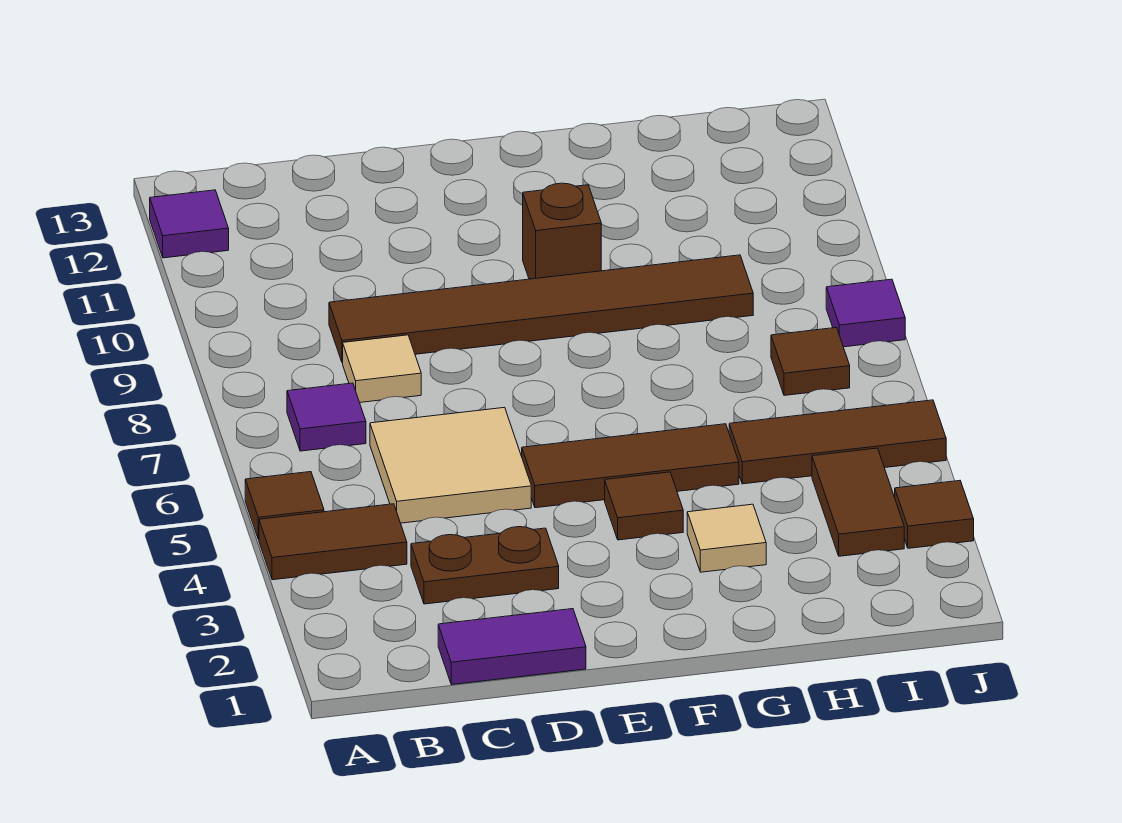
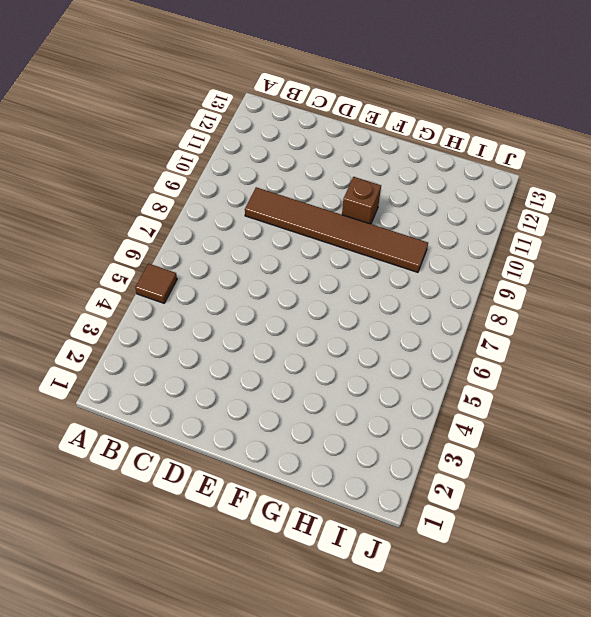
none -> brown tile A4:B4 level 1
none -> purple tile A12 level 1
none -> purple tile B7 level 1

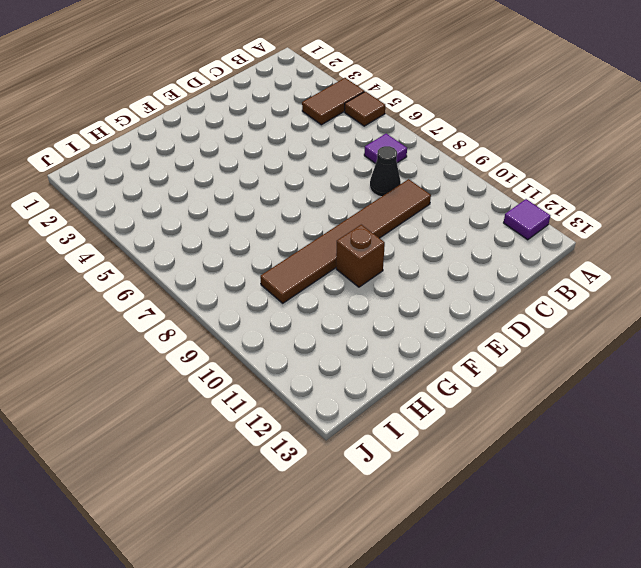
black cone C8 level 1 -> tan tile C8 level 1
none -> purple tile C1:D1 level 1
none -> brown plate C3:D3 level 1
none -> tan tile C5:D6 level 1

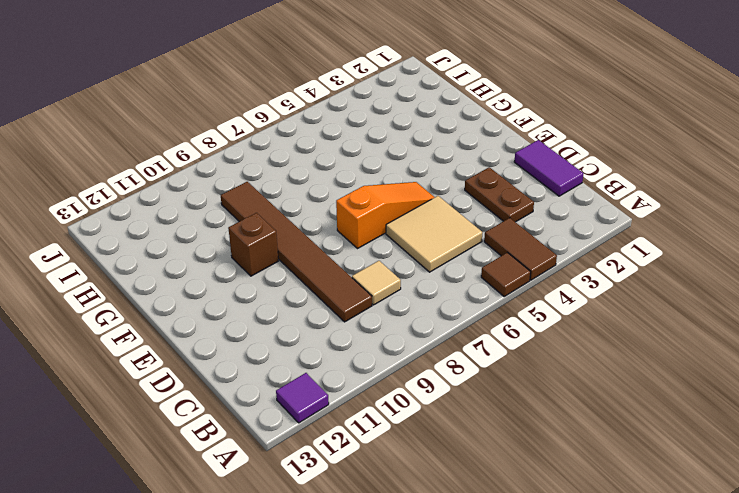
orange slope E5:E7 level 1 top 7 -> brown tile E5:G5 level 1
none -> purple tile B7 level 1
none -> brown tile F4 level 1
none -> tan tile G3 level 1

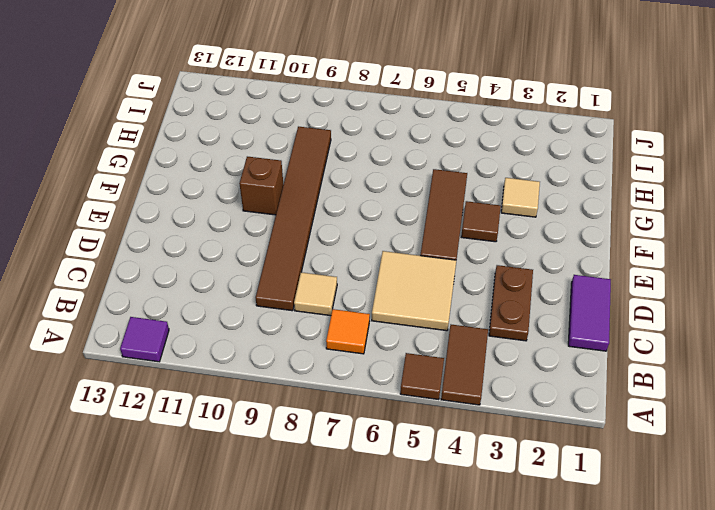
orange tile B7 level 1 -> purple tile B7 level 1
none -> brown tile H5:J5 level 1
none -> brown tile I3:I4 level 1
none -> brown tile I7 level 1

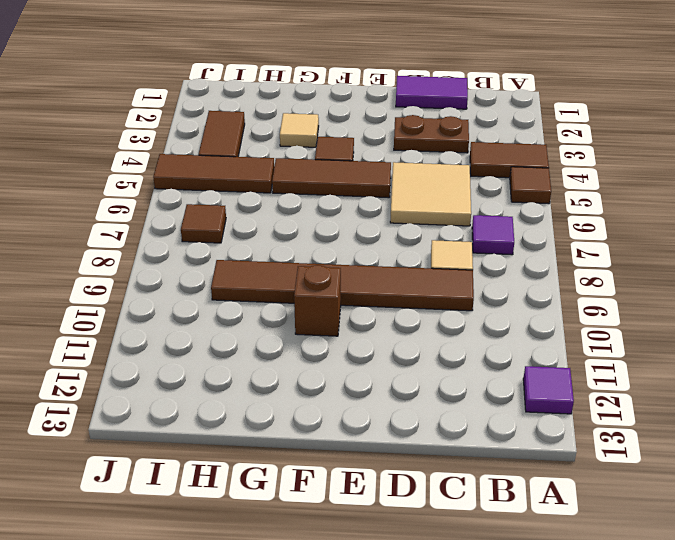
none -> brown tile J3 level 1
none -> purple tile J8 level 1

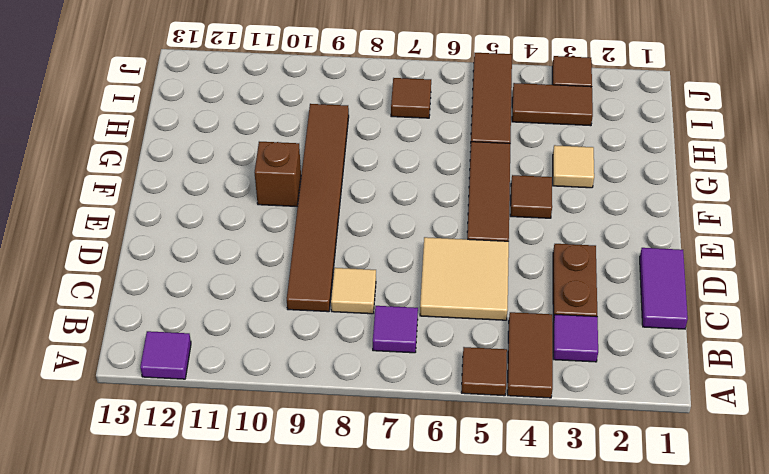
purple tile B3 level 1 -> purple tile J8 level 1

